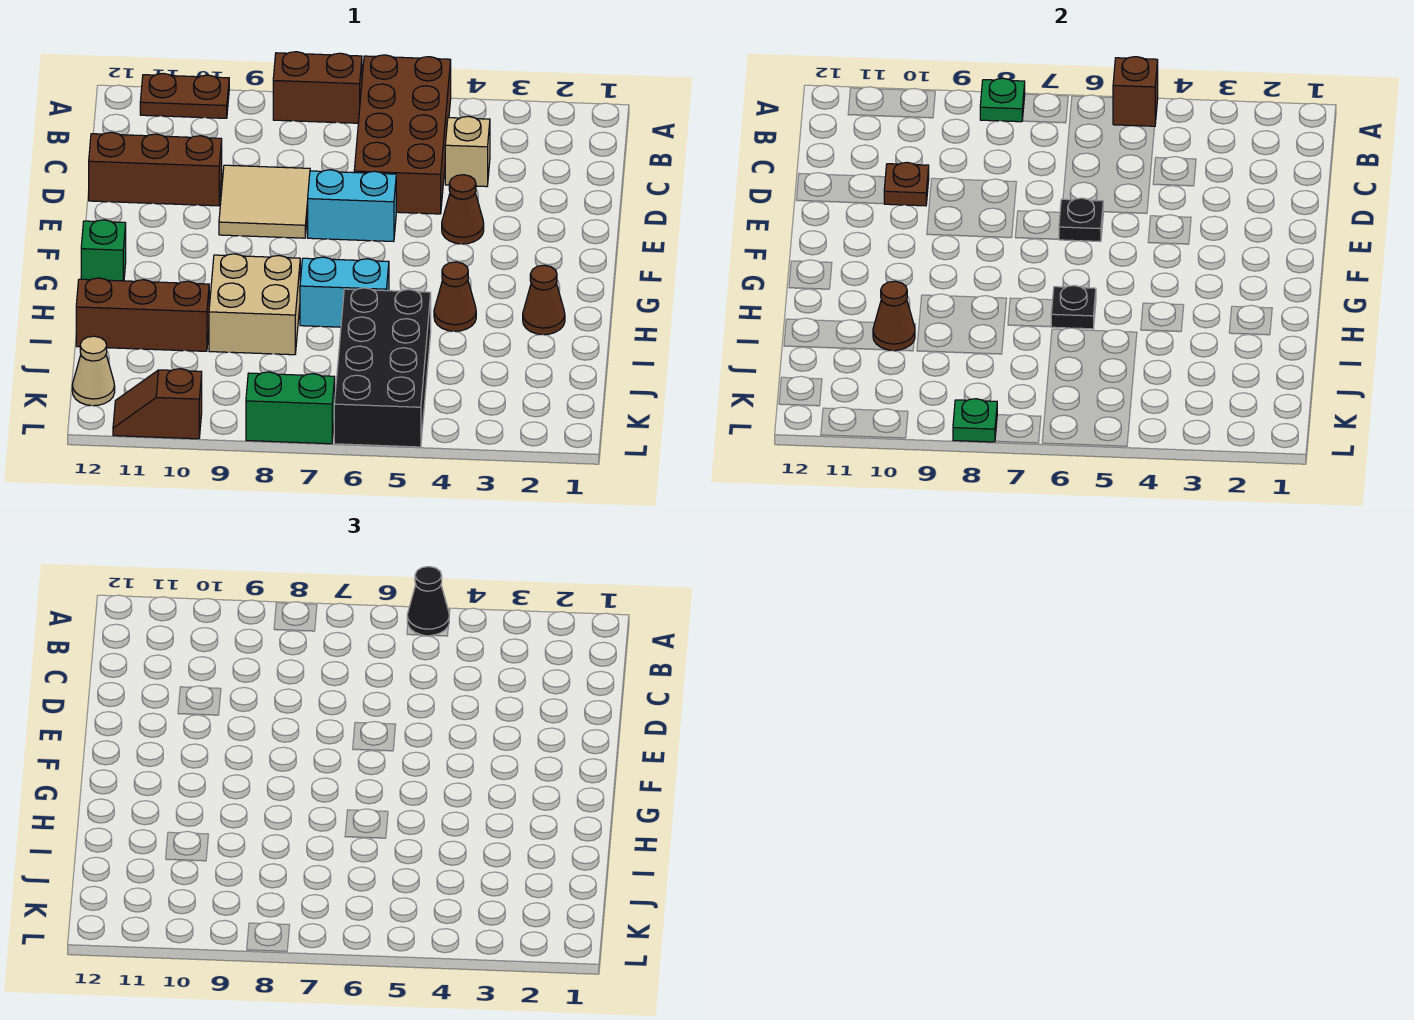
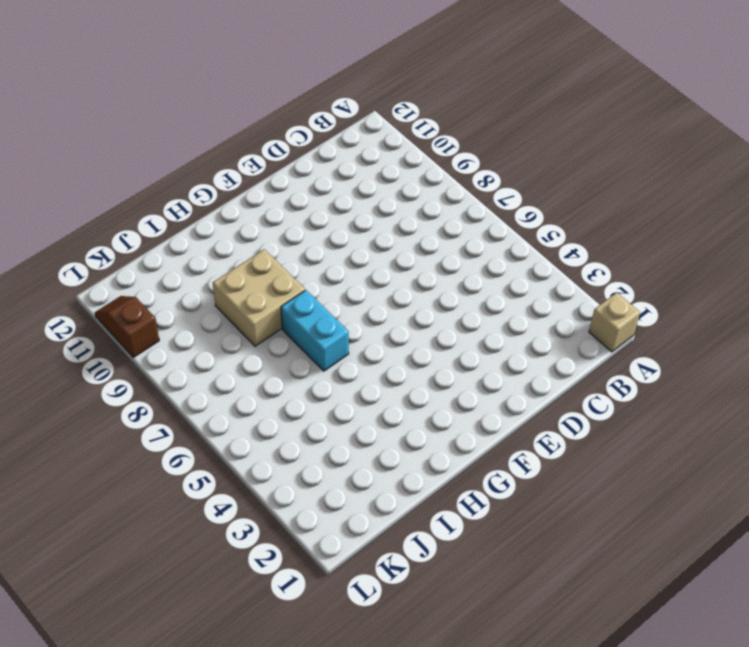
tan brick A1 level 1 -> tan brick C4 level 1
none -> brown brick A5:D6 level 1
none -> brown brick A7:A8 level 1
none -> brown plate A10:A11 level 1

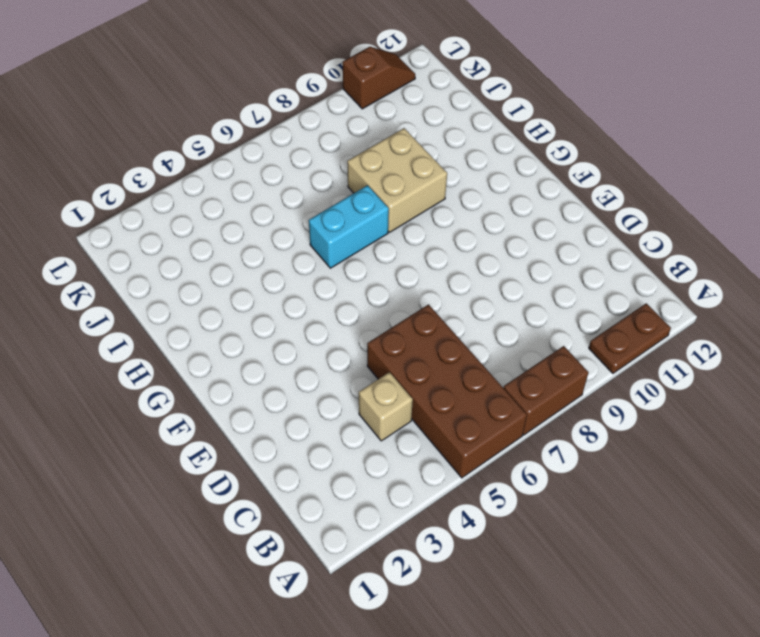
none -> tan tile D8:E9 level 1
none -> brown brick D10:D12 level 1
none -> brown cone E4 level 1

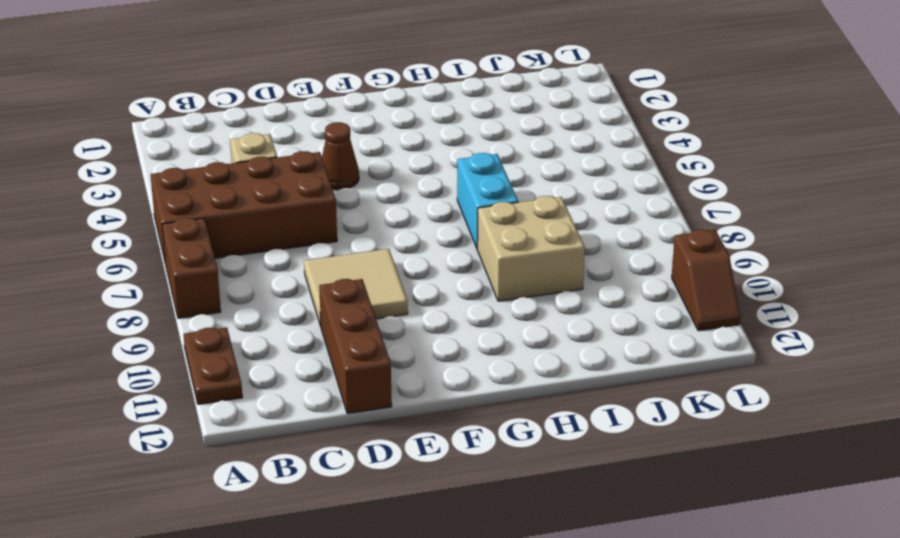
none -> cyan brick E6:E7 level 1
none -> green brick G12 level 1
none -> brown cone H2 level 1

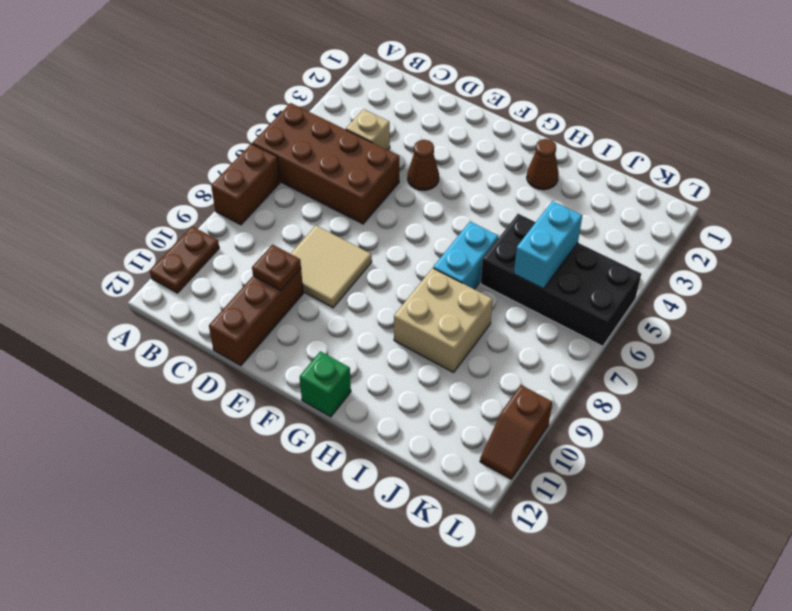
cyan brick J5:J6 level 2 -> cyan brick E6:E7 level 1
none -> brown cone H4 level 1
none -> brown brick I10:I12 level 1
none -> tan cone K12 level 1

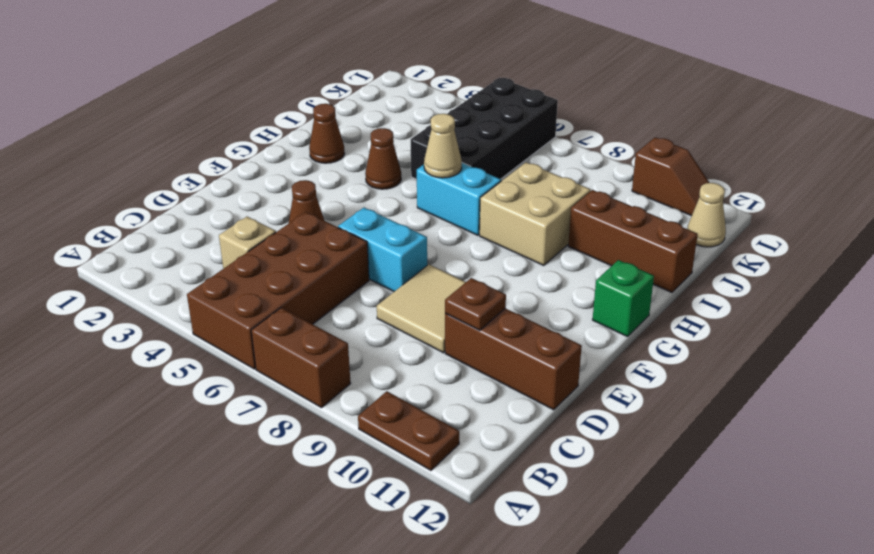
tan cone H6 level 2 -> black plate H6 level 2
none -> green brick L7:L8 level 1
none -> brown brick A5 level 2
none -> green plate A8 level 2

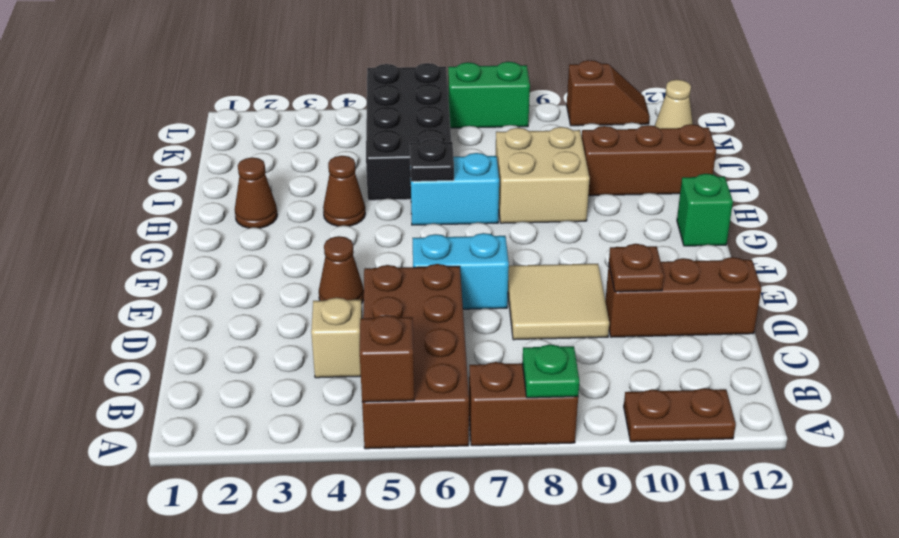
none -> black plate E6 level 2
none -> brown cone I10 level 2
none -> green plate L8 level 2

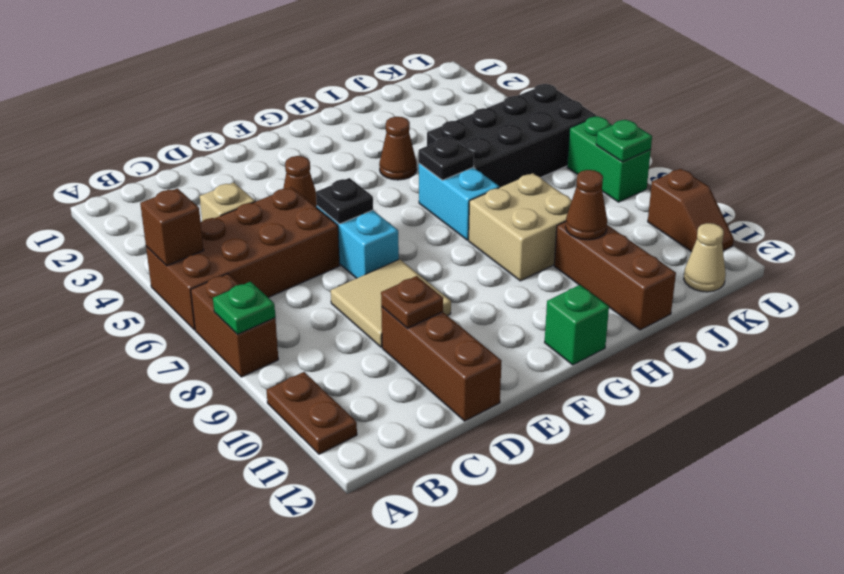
none -> brown cone H2 level 1
none -> black cone A5 level 3

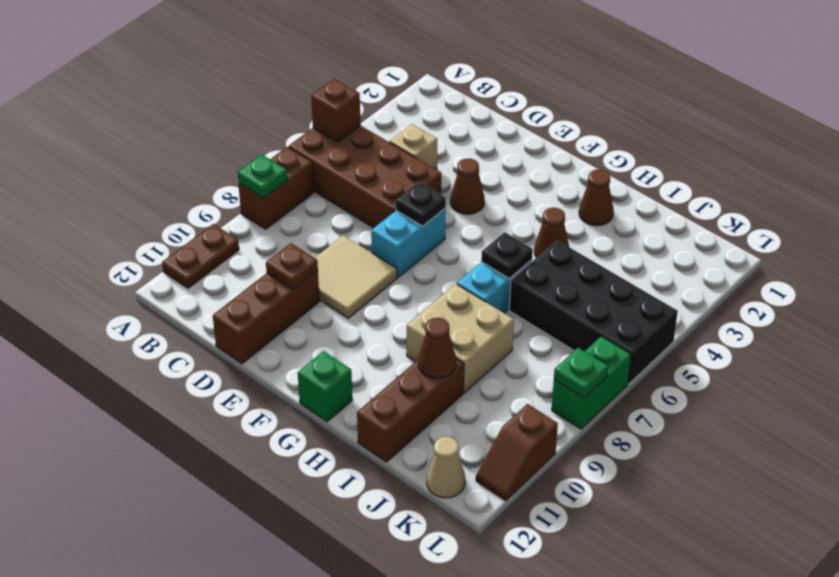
none -> black cone A5 level 3

